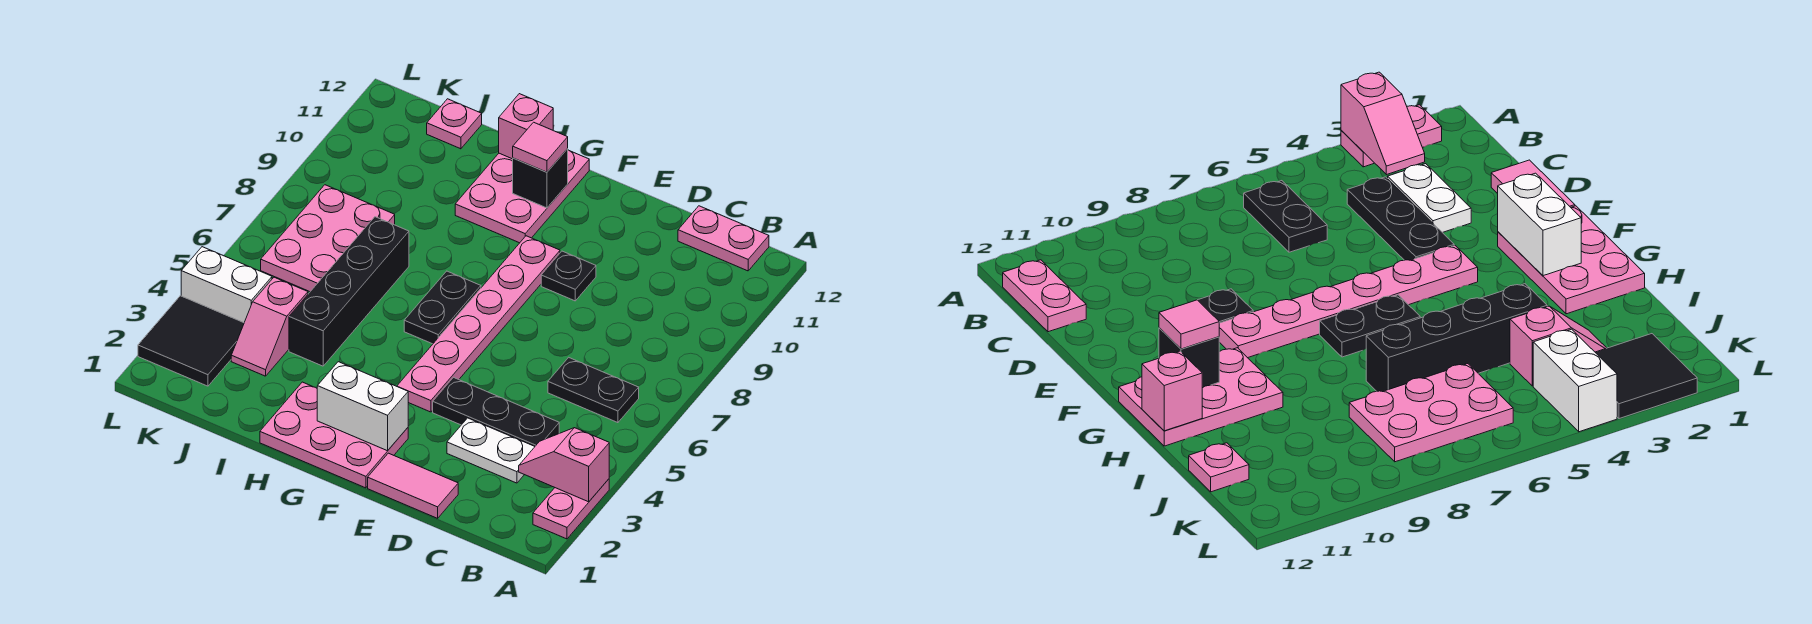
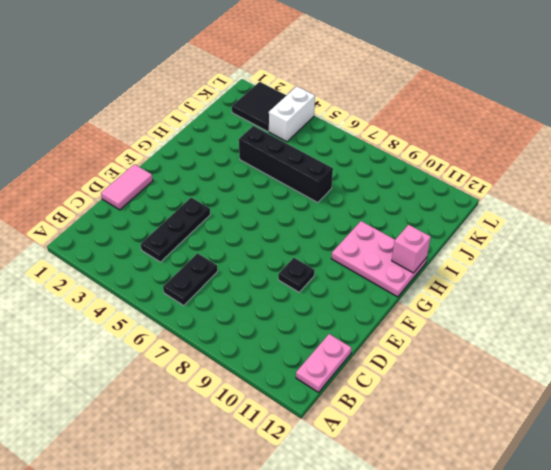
none -> pink plate A2:A3 level 1
none -> white plate C3:D3 level 1
none -> pink plate F1:H2 level 1

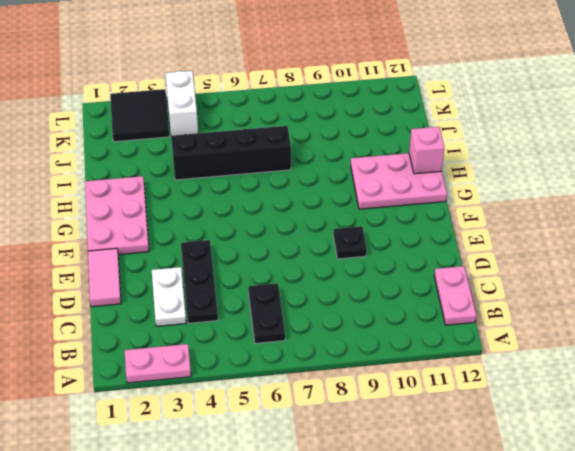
none -> pink plate F4:F9 level 1
none -> black plate G6:G7 level 1
none -> pink slope J3:J4 level 1 top 4

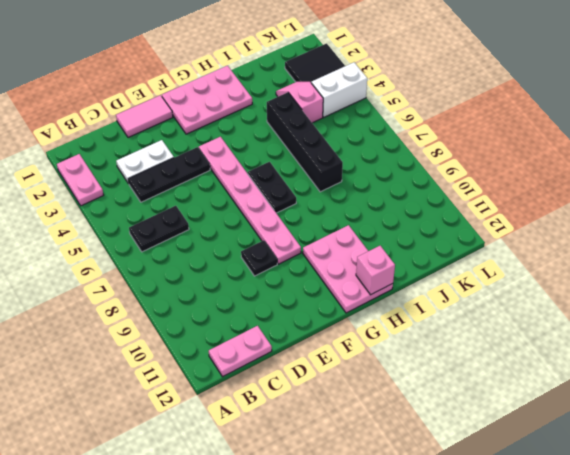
none -> pink plate J6:K8 level 1
none -> pink plate J12 level 1
none -> pink slope A3:B3 level 2 top A

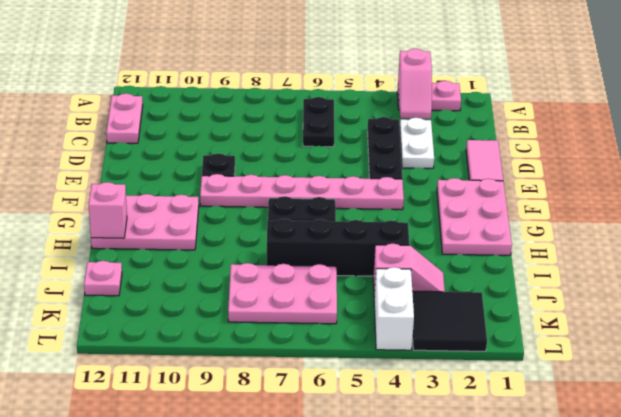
none -> white brick F2:G2 level 2
none -> black brick G11 level 2
none -> pink tile G11 level 3

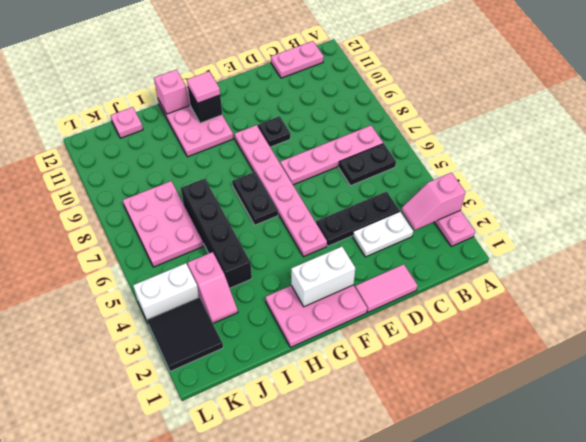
pink plate B7:E7 level 1 -> none

